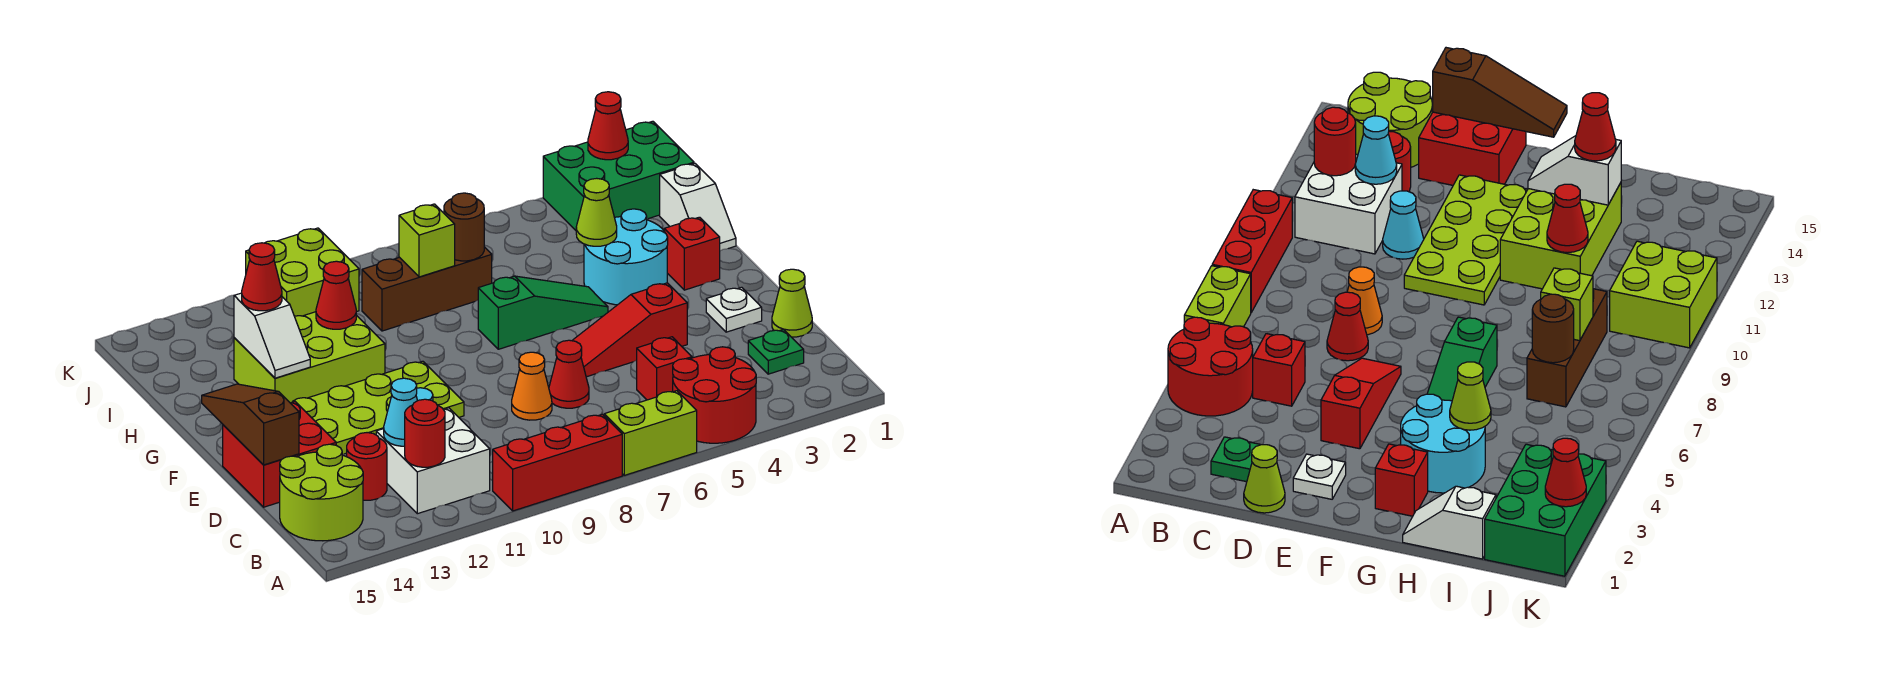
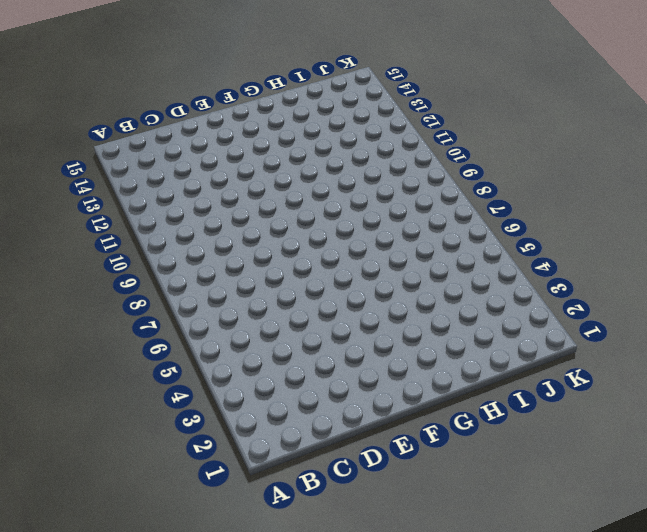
none -> red round brick A4:B5 level 1
none -> lime brick A6:A7 level 1
none -> red brick A8:A10 level 1
none -> white brick B11:C12 level 1

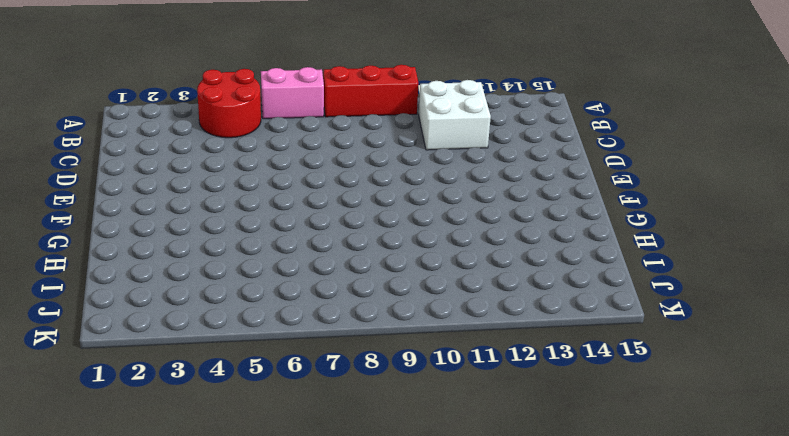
pink brick A6:A7 level 1 -> lime brick A6:A7 level 1
none -> lime round brick B14:C15 level 1
none -> green plate C2 level 1
none -> red brick C5 level 1
none -> red round brick C13 level 1

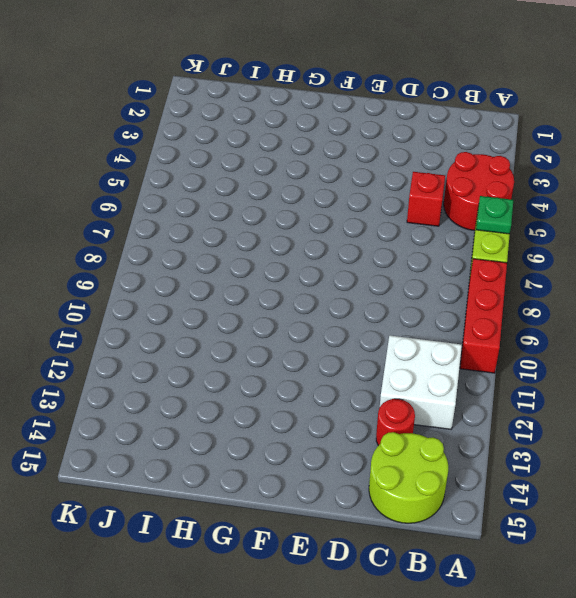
green plate A6 level 2 -> green plate C2 level 1
none -> lime cone D1 level 1
none -> red cone D7 level 1
none -> orange cone D8 level 1
none -> cyan cone D11 level 1

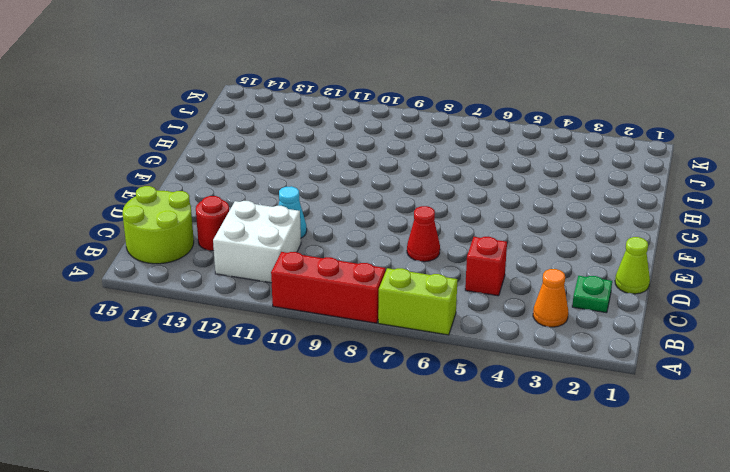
orange cone B3 level 1 -> orange cone D8 level 1
none -> red round brick A4:B5 level 1
none -> red brick D14:E15 level 1
none -> white plate E2 level 1
none -> red slope E4:E6 level 1 top 4

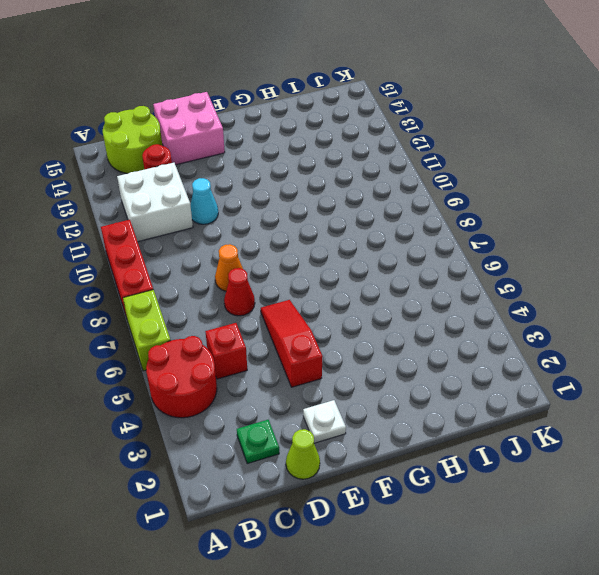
pink brick D14:E15 level 1 -> red brick D14:E15 level 1
none -> lime plate E10:F13 level 1
none -> red brick G2 level 1
none -> cyan round brick G3:H4 level 1
none -> green slope G5:G7 level 1 top 7

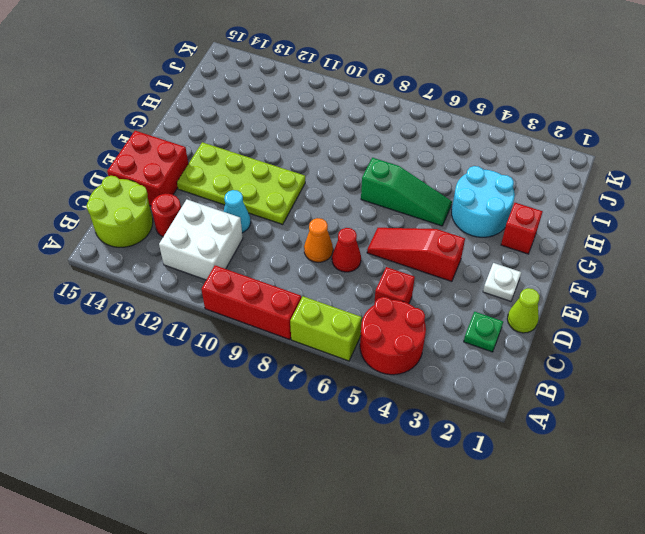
none -> lime brick G11:H13 level 1
none -> white slope H1:I1 level 1 top I
none -> brown brick I7:I9 level 1
none -> green brick J1:K3 level 1

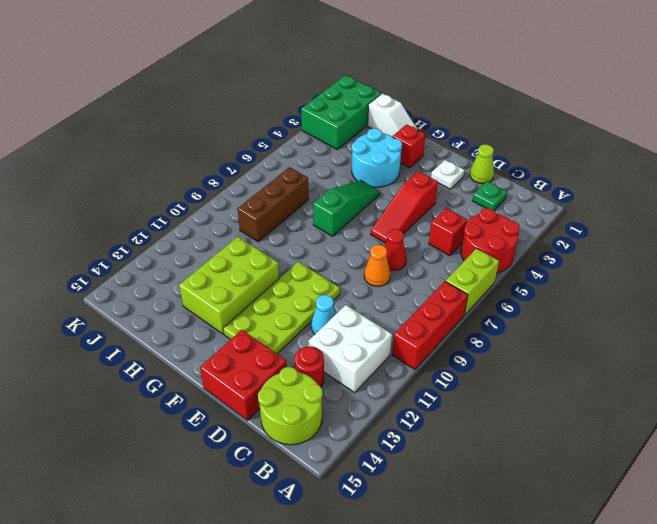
none -> lime brick J10:K11 level 1
none -> red round brick B12 level 2
none -> cyan cone C12 level 2
none -> brown slope D15:F15 level 2 top D

